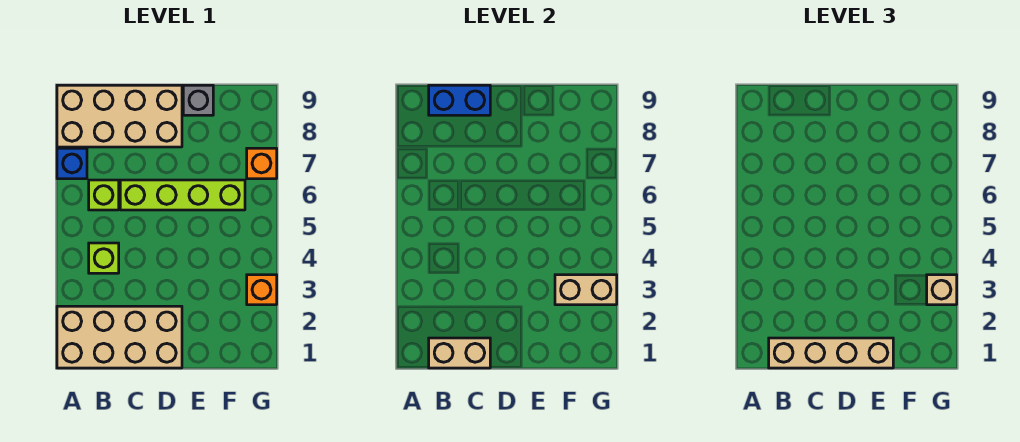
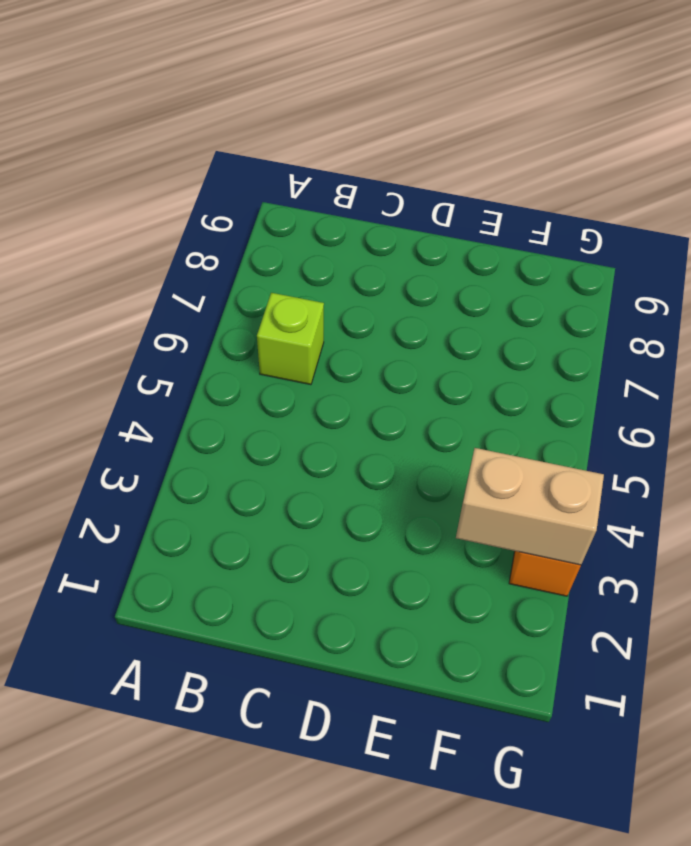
none -> tan brick A1:D2 level 1
none -> blue brick A7 level 1
none -> tan brick A8:D9 level 1

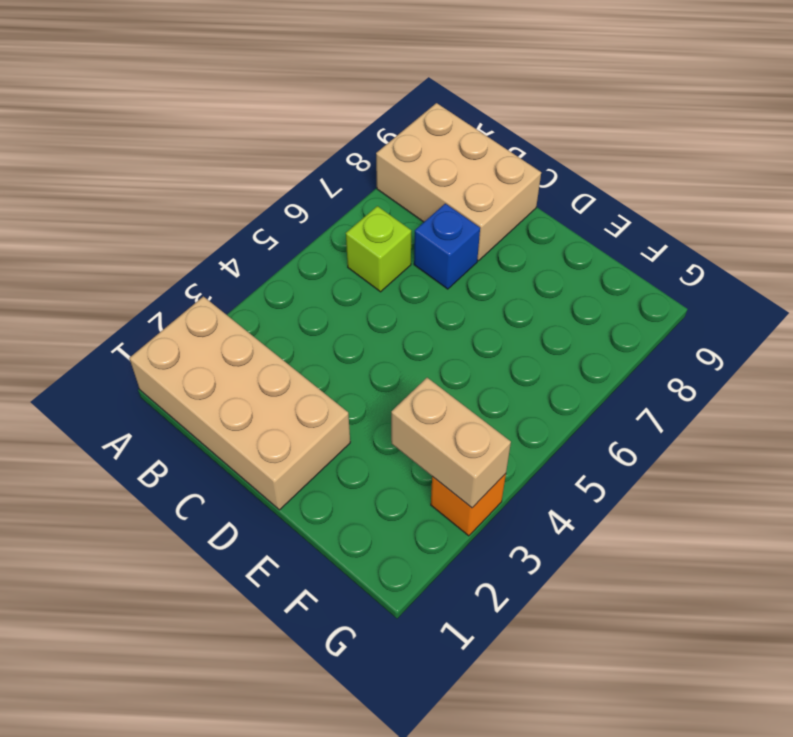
tan brick A8:C9 level 1 -> tan brick A8:D9 level 1
blue brick C7 level 1 -> blue brick A7 level 1
none -> lime brick B4 level 1
none -> lime brick C6:F6 level 1
none -> grey brick E9 level 1

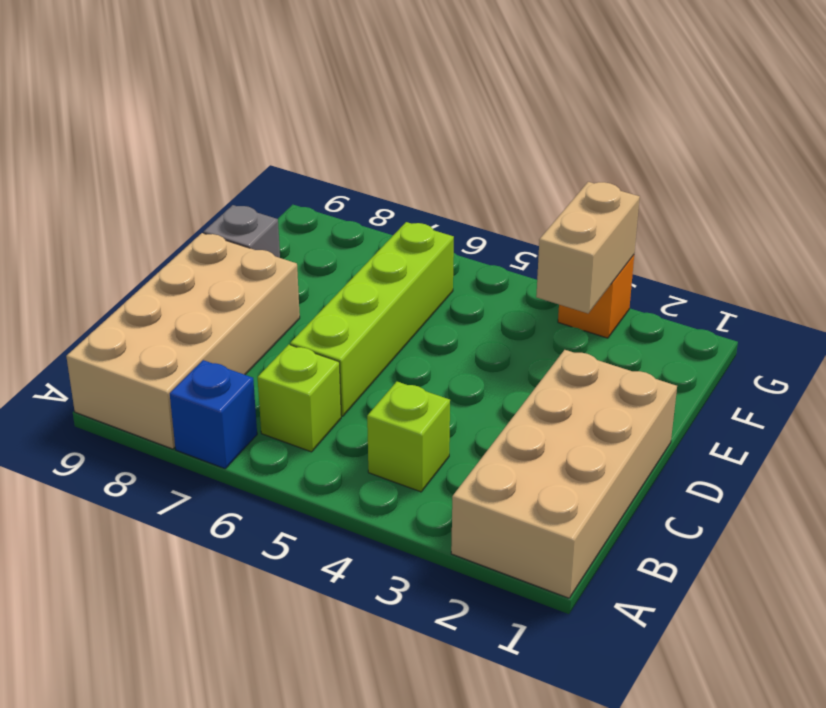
none -> orange brick G7 level 1
none -> tan brick B1:C1 level 2
none -> blue brick B9:C9 level 2

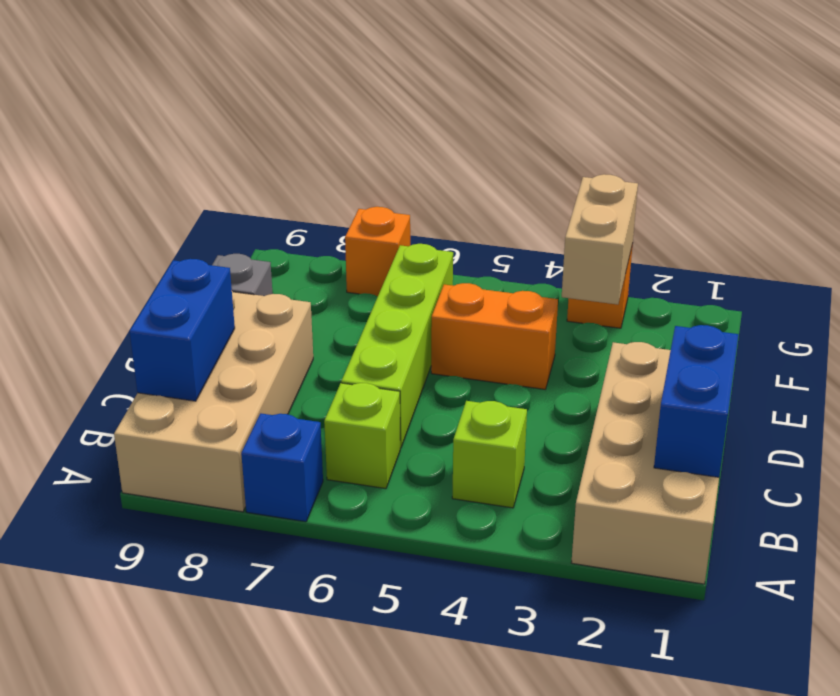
blue brick B1:C1 level 2 -> tan brick B1:C1 level 2
orange brick E4:E5 level 1 -> none
none -> tan brick B1:E1 level 3
none -> tan brick G3 level 3

